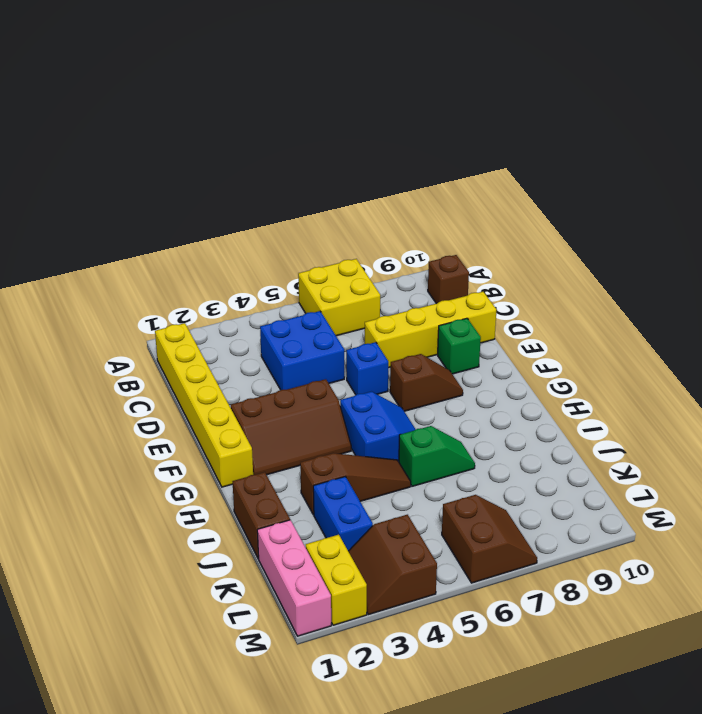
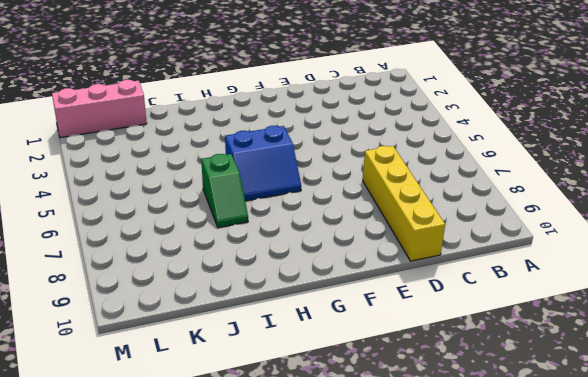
none -> yellow brick A6:B7 level 1
none -> yellow brick B1:G1 level 1
none -> brown brick B10 level 1

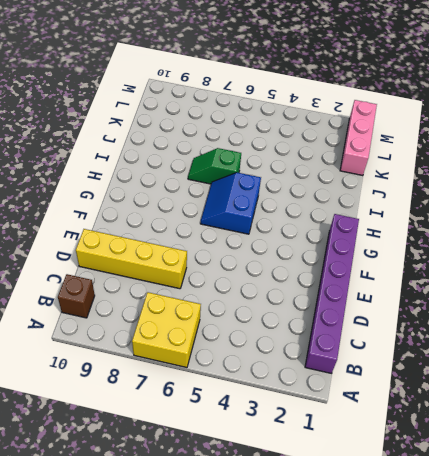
purple brick B1:G1 level 1 -> yellow brick B1:G1 level 1
none -> blue brick C4:D5 level 1
none -> blue brick E6 level 1
none -> green brick E9 level 1

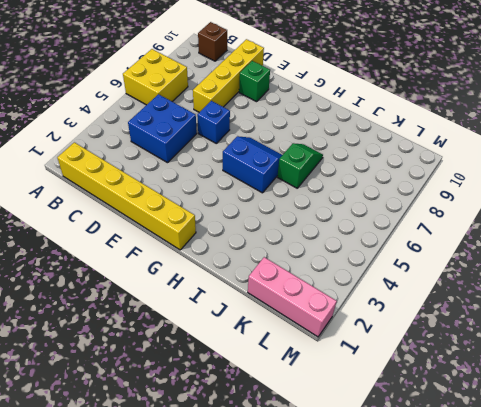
none -> brown slope F2:G4 level 1 top F
none -> brown slope F7:F8 level 1 top 7
none -> brown brick I1:J1 level 1

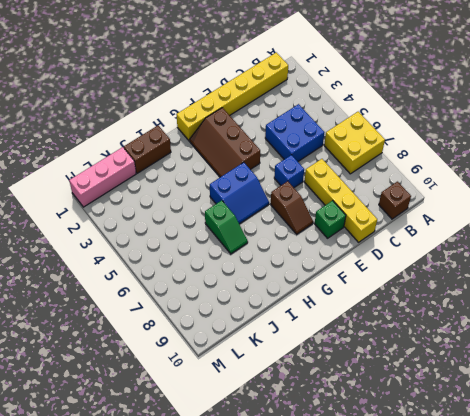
none -> brown slope I3:I5 level 1 top 3
none -> blue brick J3:K3 level 1
none -> yellow brick L2:M2 level 1

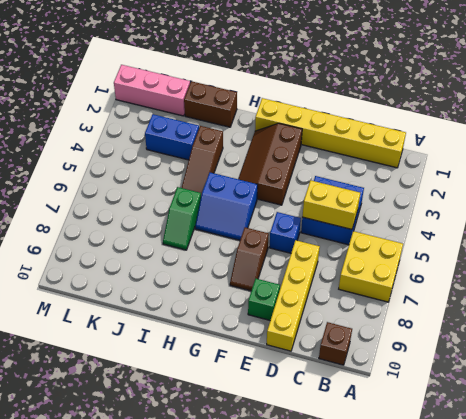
yellow brick C5:D5 level 2 -> yellow brick L2:M2 level 1
none -> brown slope L3:M4 level 1 top 4
none -> brown slope L6:M7 level 1 top 6

